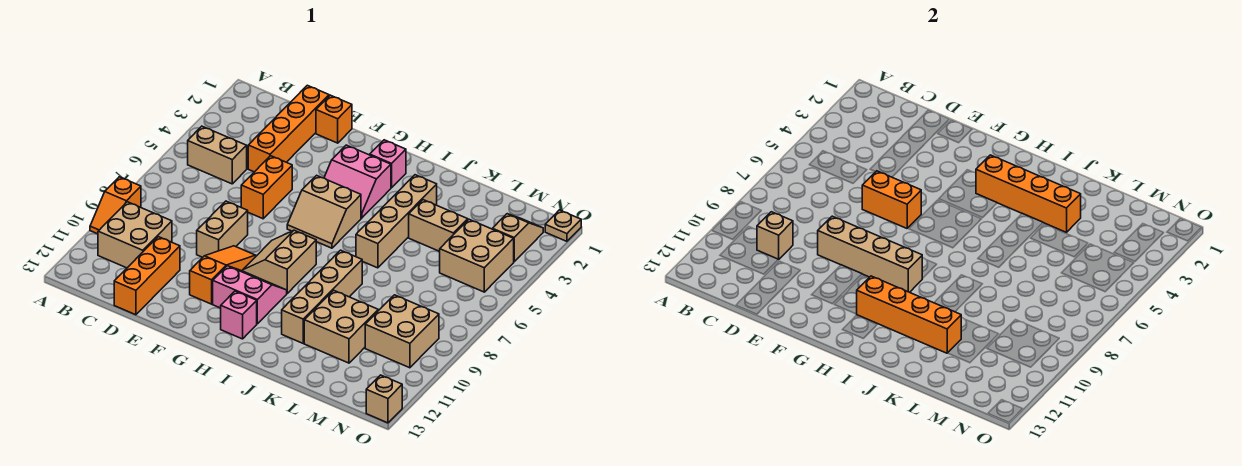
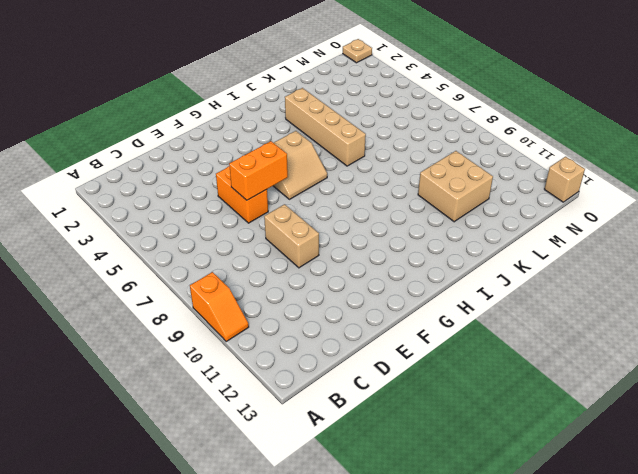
none -> tan brick B5:C5 level 1
none -> tan brick B10:C11 level 1
none -> orange brick D1:D4 level 1

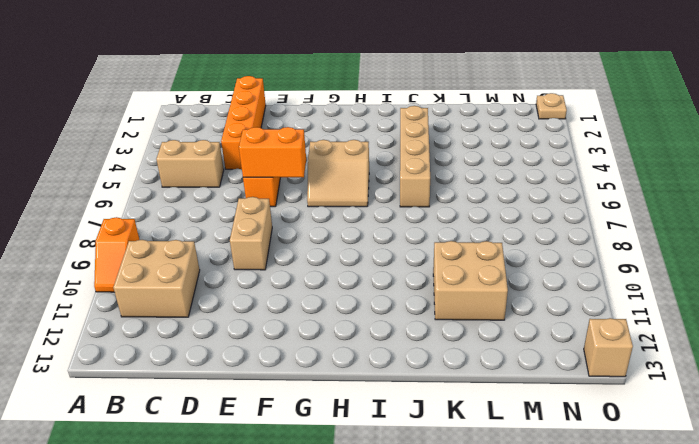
none -> orange brick D11:D13 level 1
none -> orange brick E1 level 1
none -> orange slope F9:F11 level 1 top 11

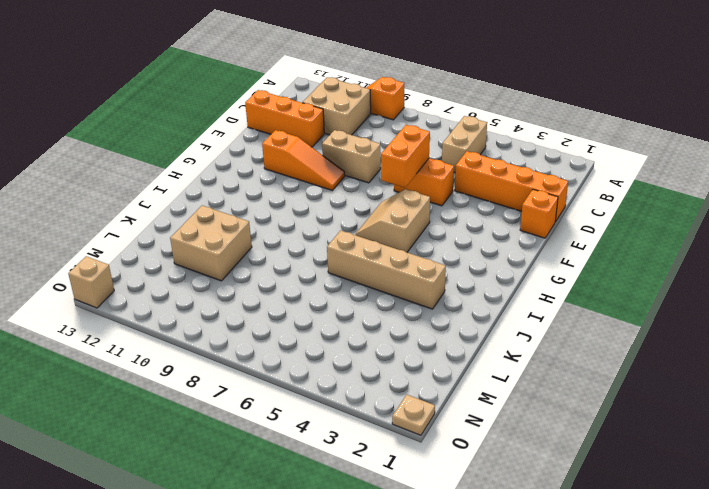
none -> pink slope G3:H4 level 1 top 3
none -> tan slope G8:H9 level 1 top H
none -> pink slope G10:H11 level 1 top 11

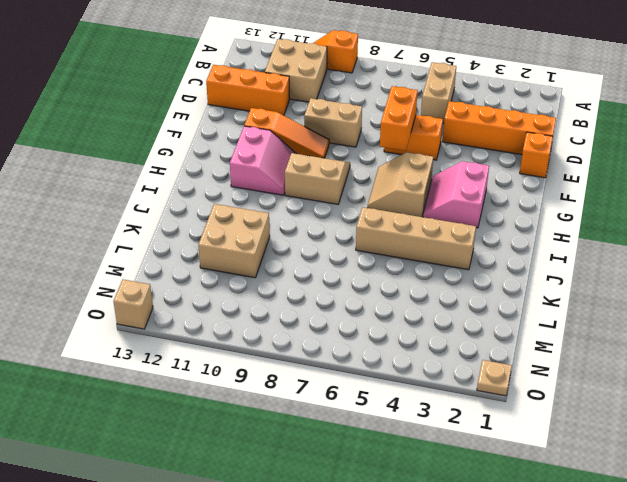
none -> pink brick H2 level 1
none -> pink brick H12 level 1
none -> tan brick J8:J11 level 1

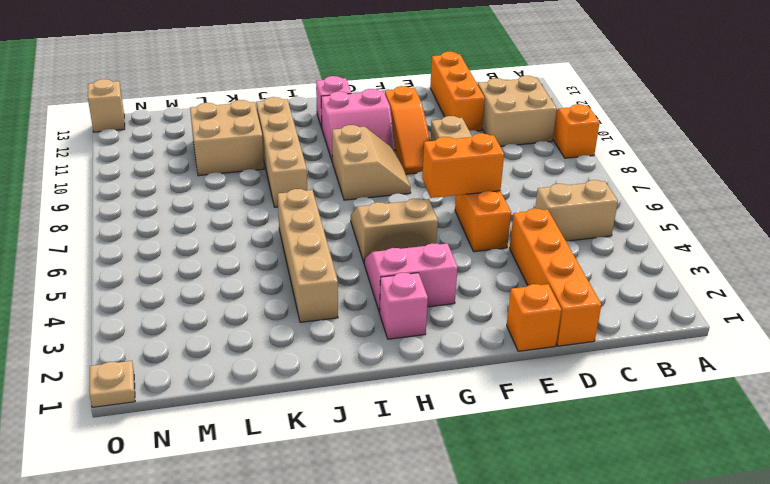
none -> tan brick K4:L4 level 1
none -> tan brick M4:N5 level 1
none -> tan brick M9:N10 level 1

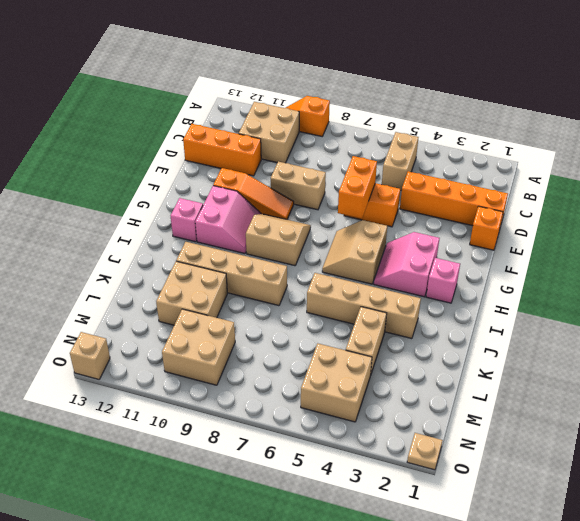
none -> tan slope N2:N3 level 1 top 3
none -> tan brick C10 level 2
none -> tan brick E9:H9 level 2

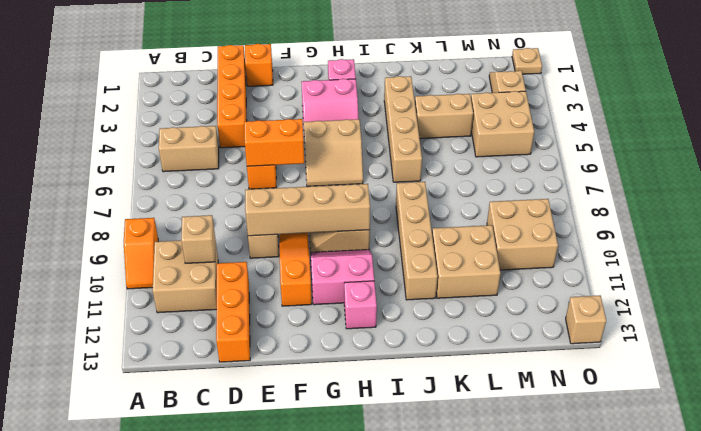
none -> orange brick H3:K3 level 2
none -> orange brick H11:K11 level 2

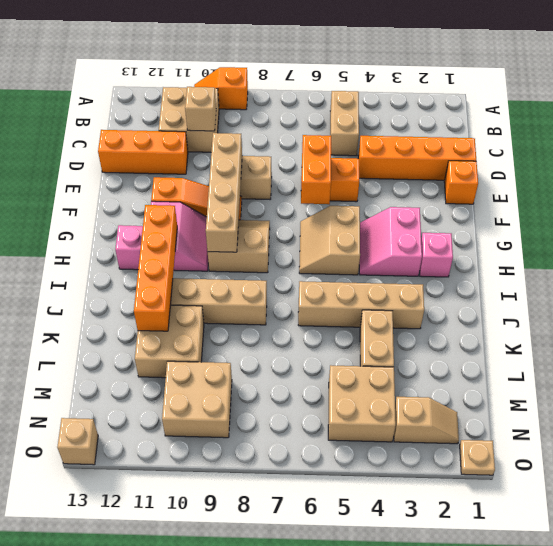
none -> orange brick H3:K3 level 2

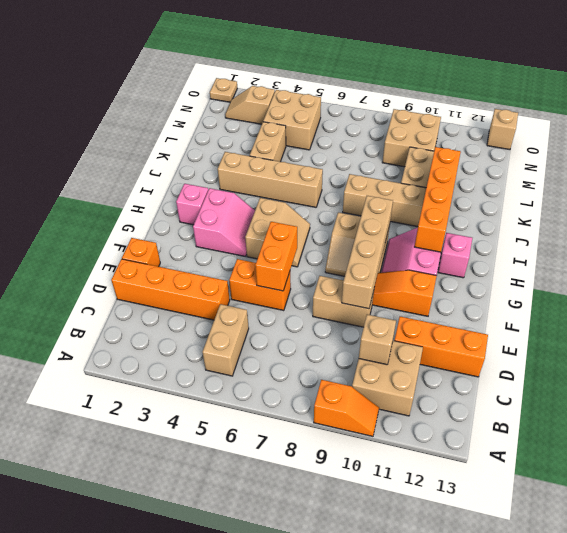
none -> orange brick H3:K3 level 2

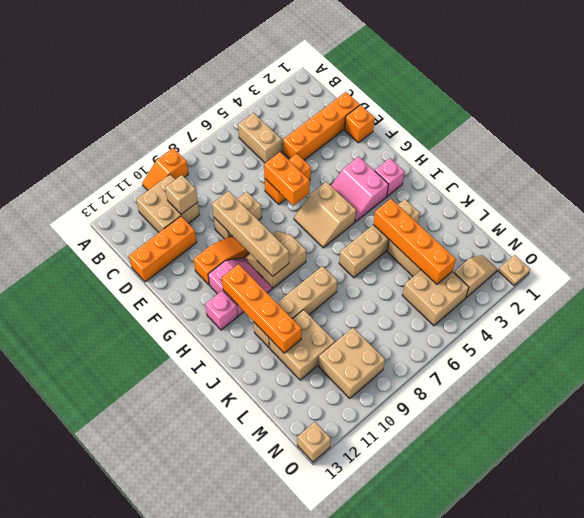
orange brick J4:M4 level 2 -> orange brick H3:K3 level 2

